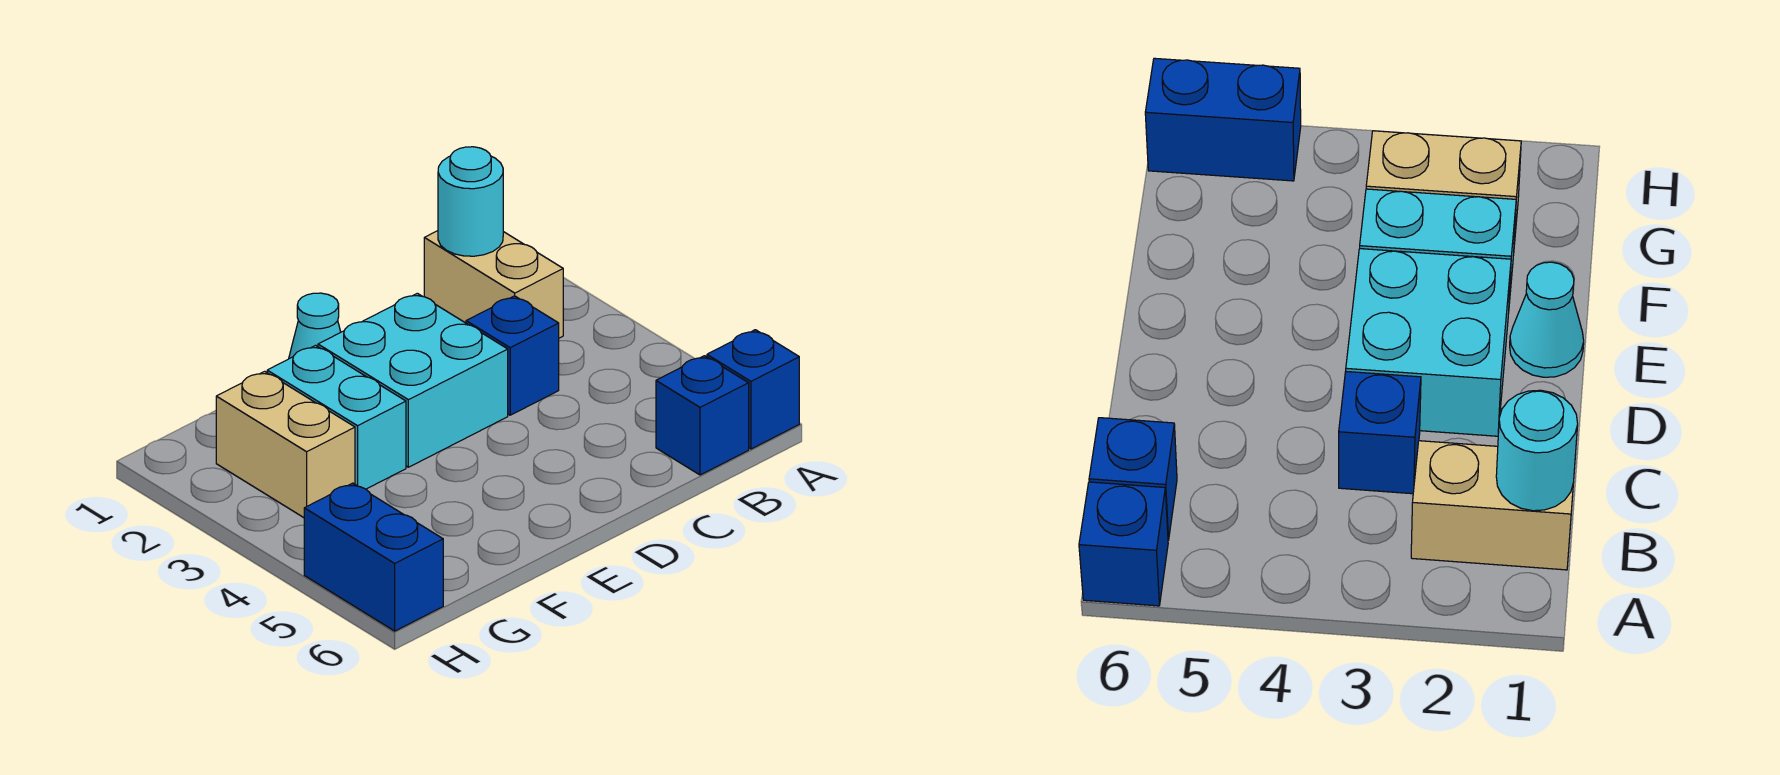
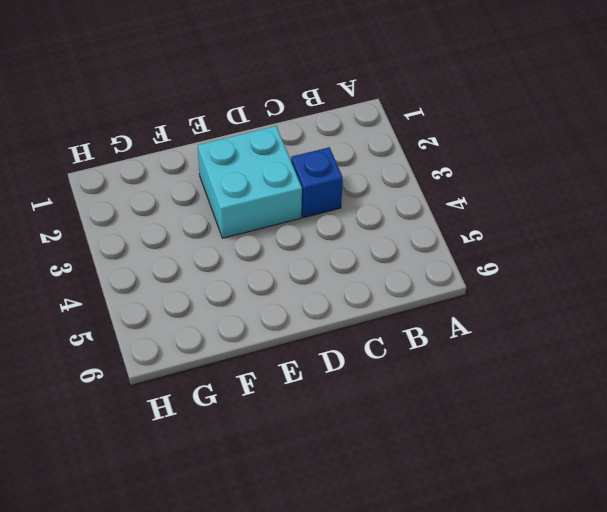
none -> blue brick A6 level 1
none -> tan brick B1:B2 level 1

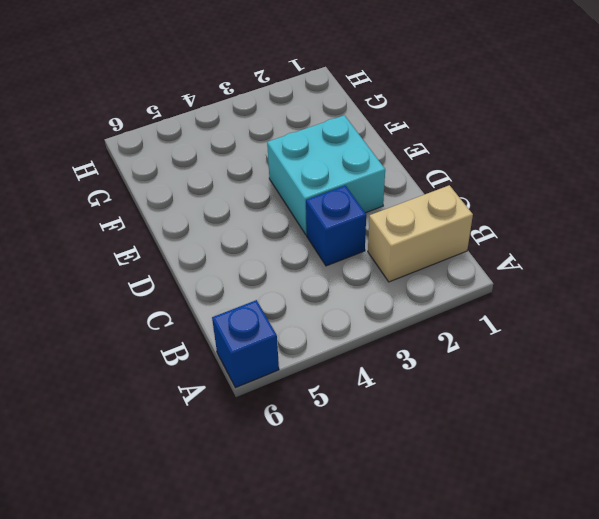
none -> blue brick B6 level 1
none -> cyan cone E1 level 1

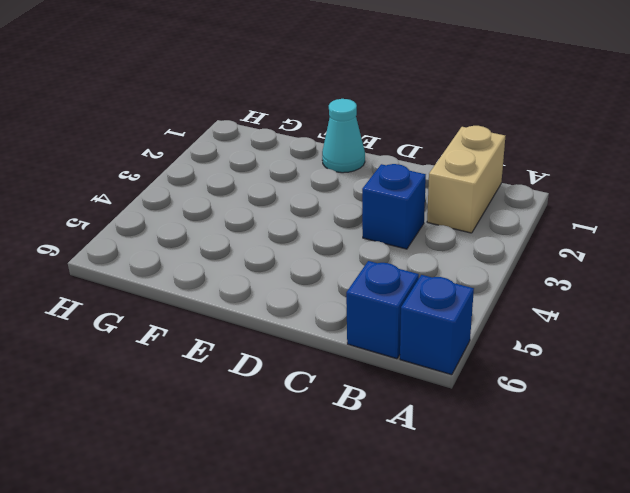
none -> cyan brick D2:E3 level 1
none -> cyan brick F2:F3 level 1

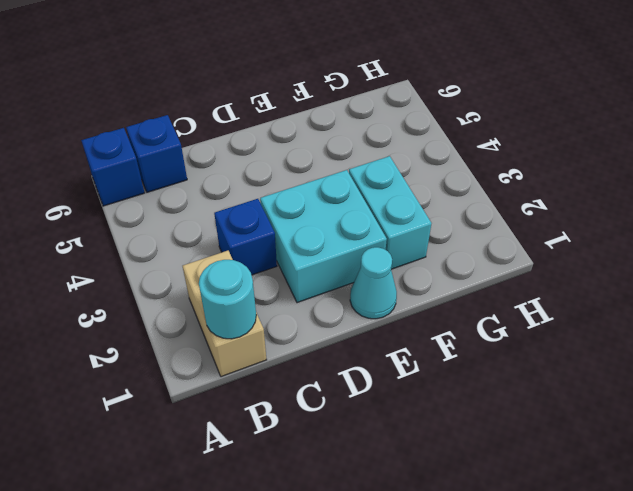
none -> tan brick G2:G3 level 1
none -> blue brick H5:H6 level 1

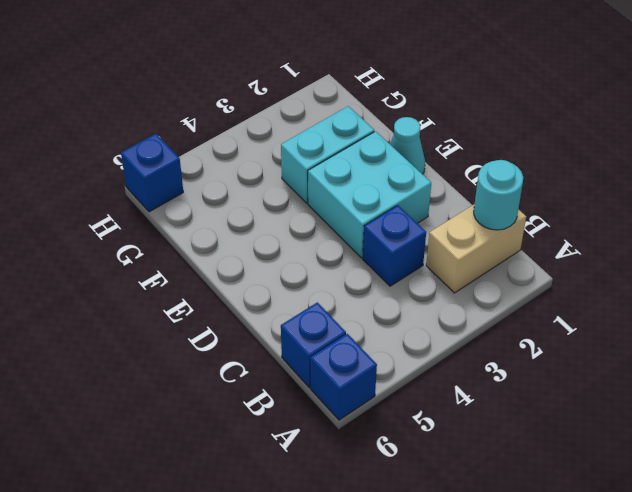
blue brick H6 level 1 -> blue brick H5:H6 level 1
none -> tan brick G2:G3 level 1

